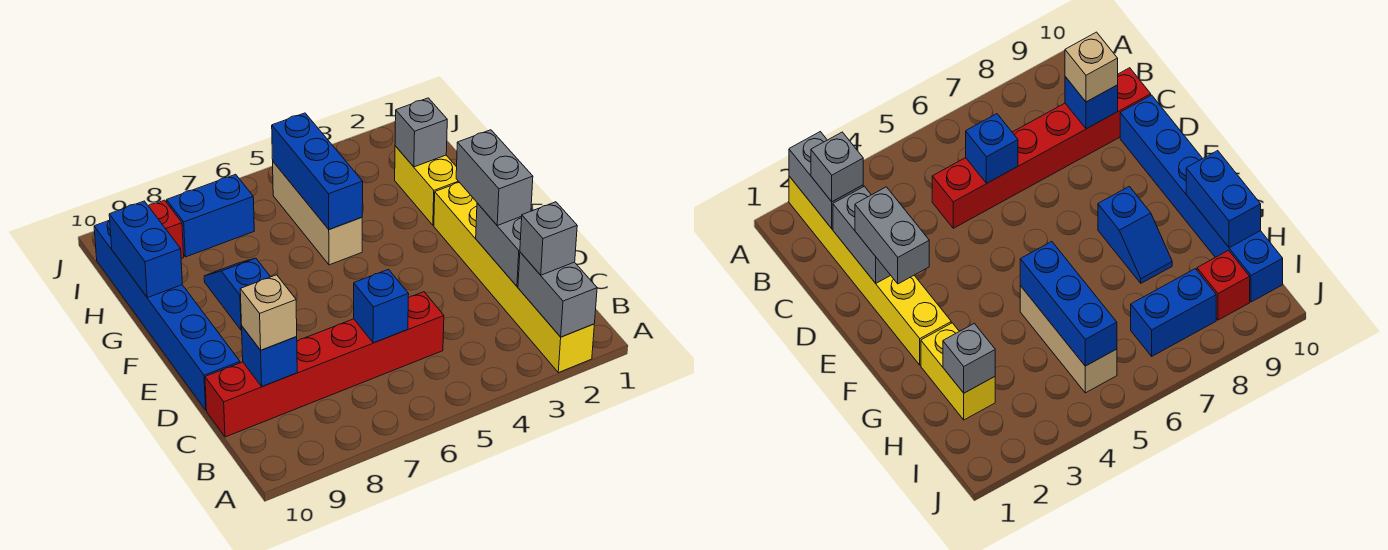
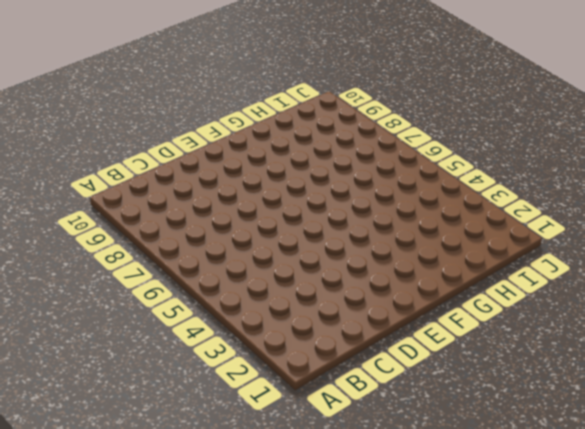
none -> yellow brick A2:F2 level 1
none -> red brick C5:C10 level 1
none -> blue brick D10:I10 level 1

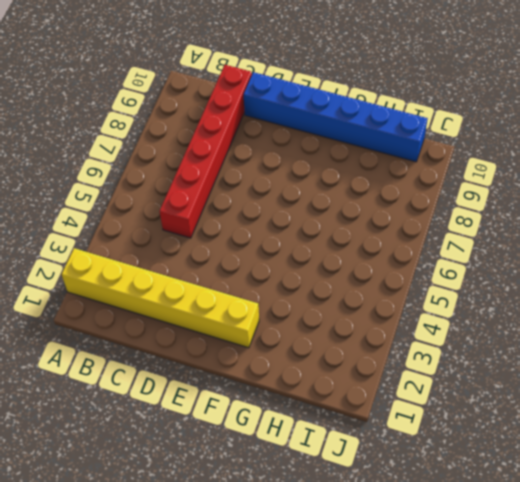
none -> blue slope F8:G8 level 1 top F
none -> yellow brick G2:H2 level 1
none -> tan brick G5:I5 level 1

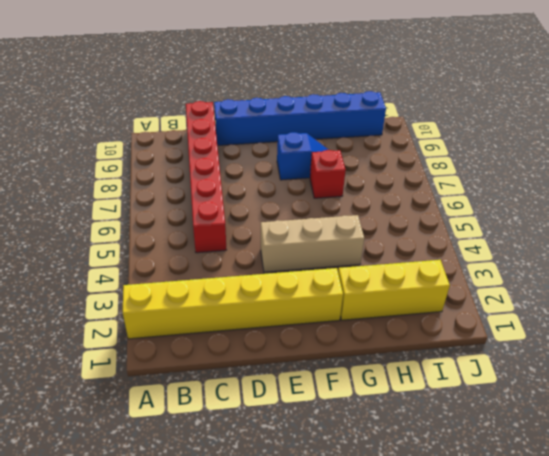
tan brick E4:G4 level 1 -> tan brick G5:I5 level 1
yellow brick G2:I2 level 1 -> yellow brick G2:H2 level 1
red brick G7 level 1 -> red brick I9 level 1
none -> blue brick I7:I8 level 1
none -> grey brick A2:B2 level 2
none -> grey brick C2:D2 level 2

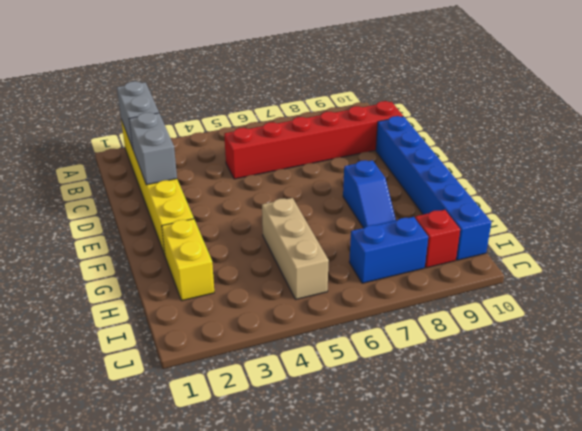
none -> blue brick C6 level 2
none -> blue brick C9 level 2
none -> blue brick G5:I5 level 2

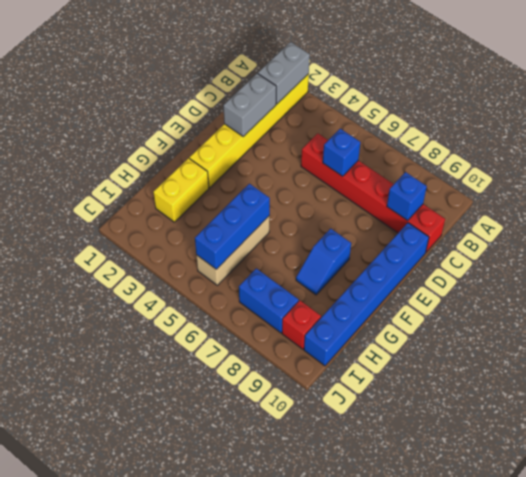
none -> blue brick G10:H10 level 2
none -> grey brick H2 level 2
none -> grey brick B2 level 3

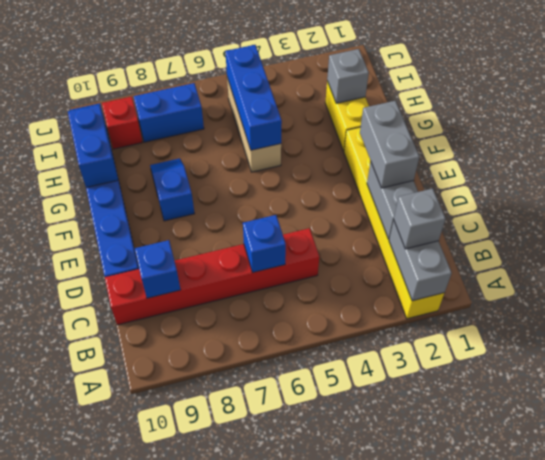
none -> tan brick C9 level 3

